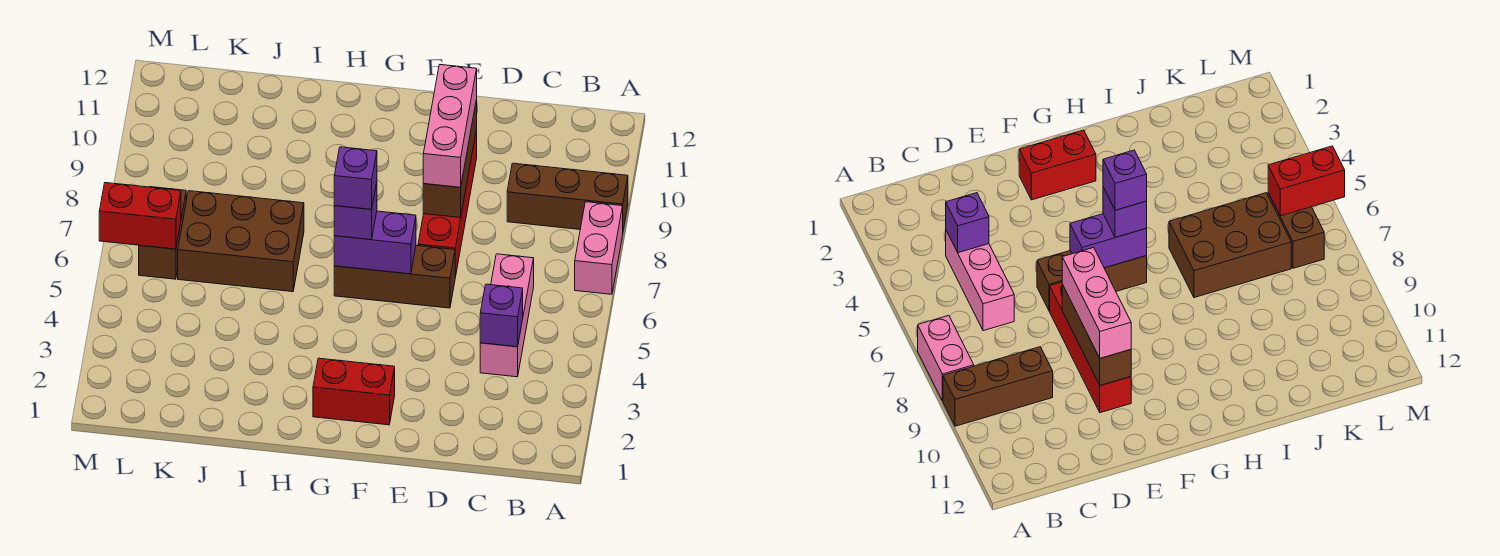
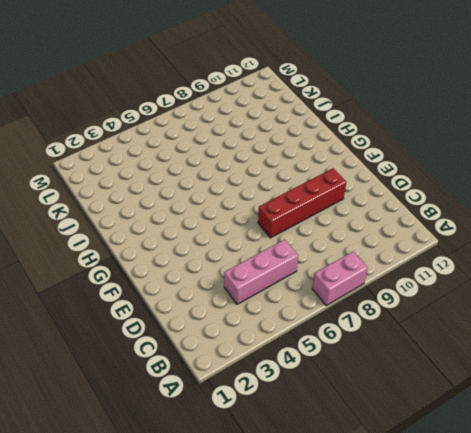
none -> brown brick A9:C9 level 1
none -> brown brick E6:G6 level 1
none -> red brick F2:G2 level 1

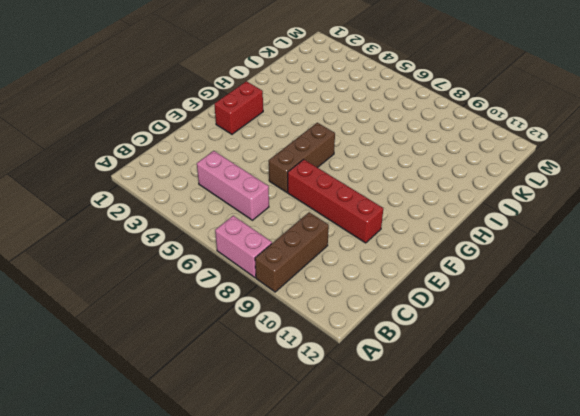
none -> brown brick I6:K7 level 1
none -> brown brick L6:L7 level 1
none -> purple brick C4 level 2

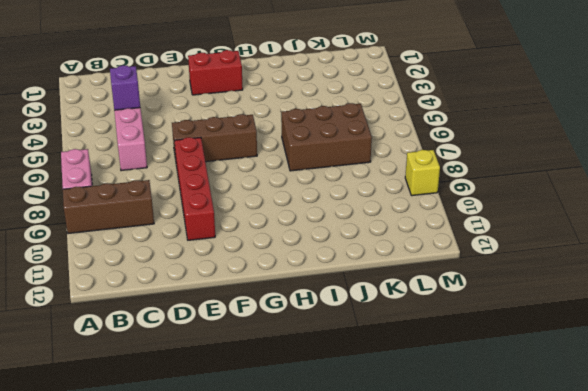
yellow brick M9 level 1 -> none
none -> brown brick L6:L7 level 1
none -> brown brick E8:E10 level 2
none -> purple brick F6:G6 level 2

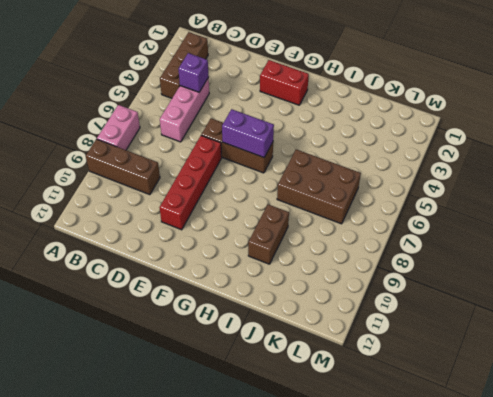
brown brick B2:B4 level 1 -> brown brick E8:E10 level 2
brown brick I9:I10 level 1 -> brown brick L6:L7 level 1
none -> red brick L6:M6 level 2
none -> pink brick E8:E10 level 3
none -> purple brick G6 level 3

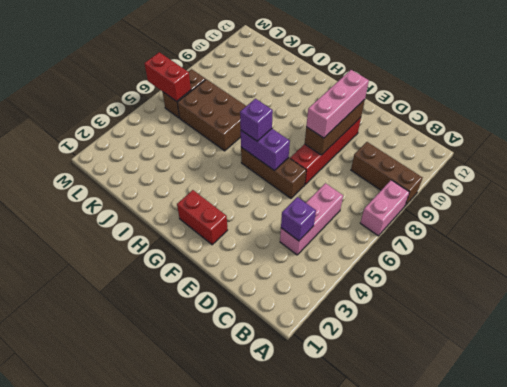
none -> purple brick G6 level 4

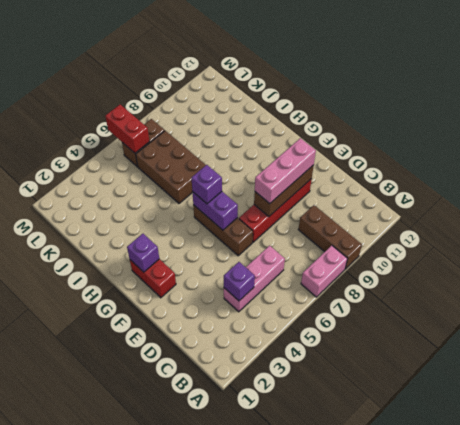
purple brick G2 level 2 -> purple brick G6 level 4

